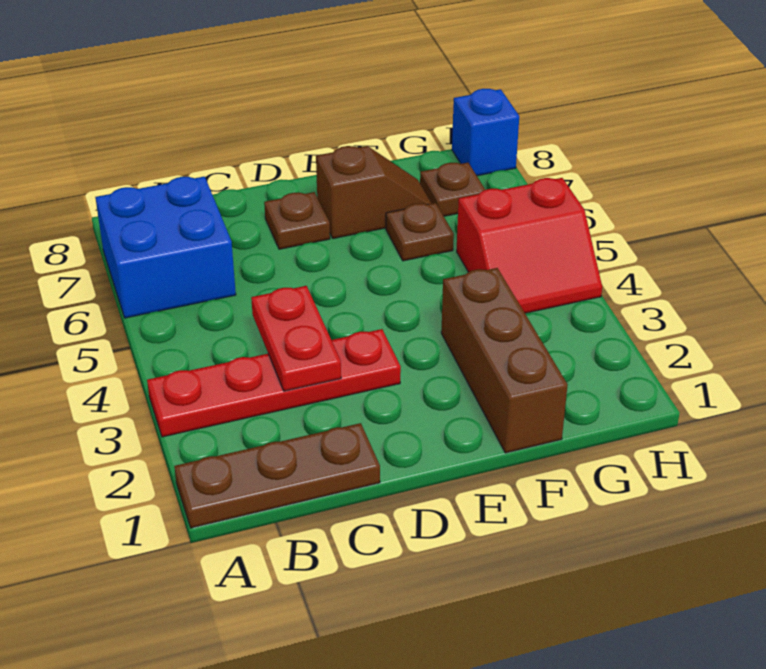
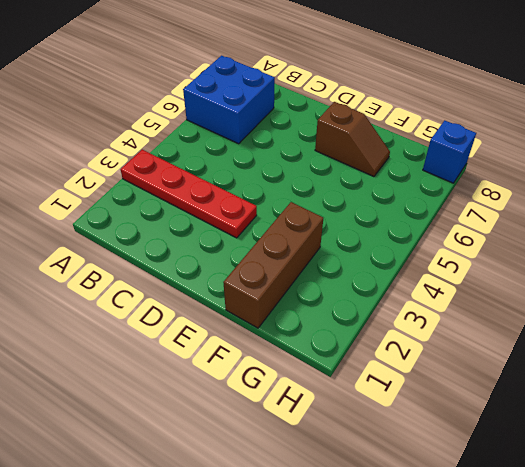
none -> brown plate A1:C1 level 1
none -> brown plate D7 level 1

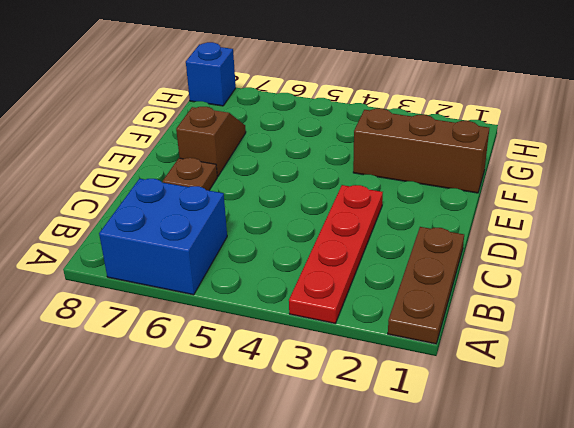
none -> brown plate F6 level 1
none -> red slope G4:H5 level 1 top 5

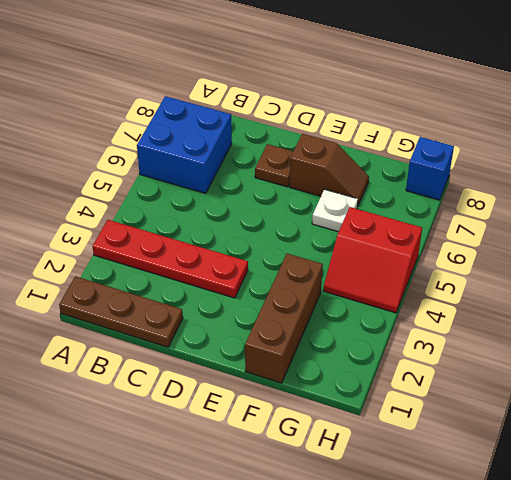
white plate F6 level 1 -> brown plate F6 level 1
none -> brown plate G7 level 1
none -> red plate C3:C4 level 2

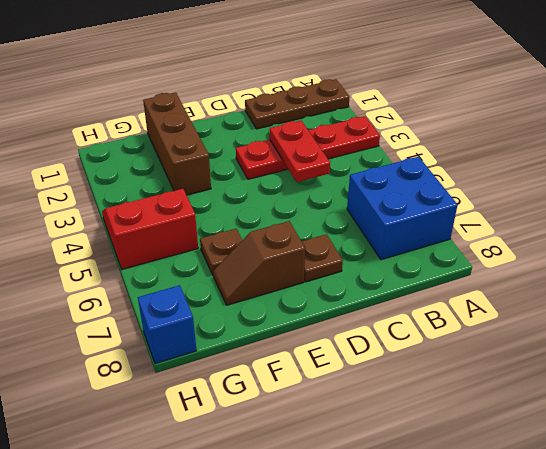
none -> brown plate G7 level 1

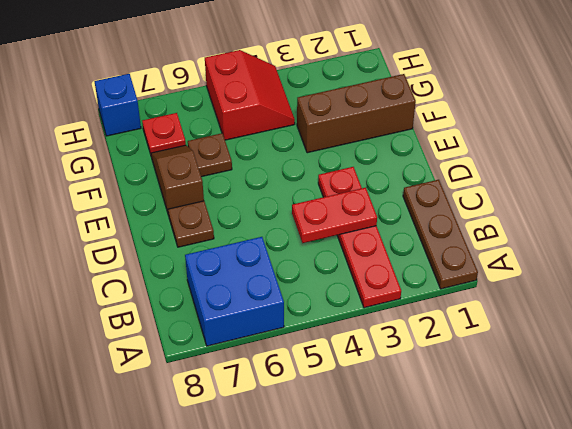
red plate G7 level 1 -> brown plate G7 level 1

